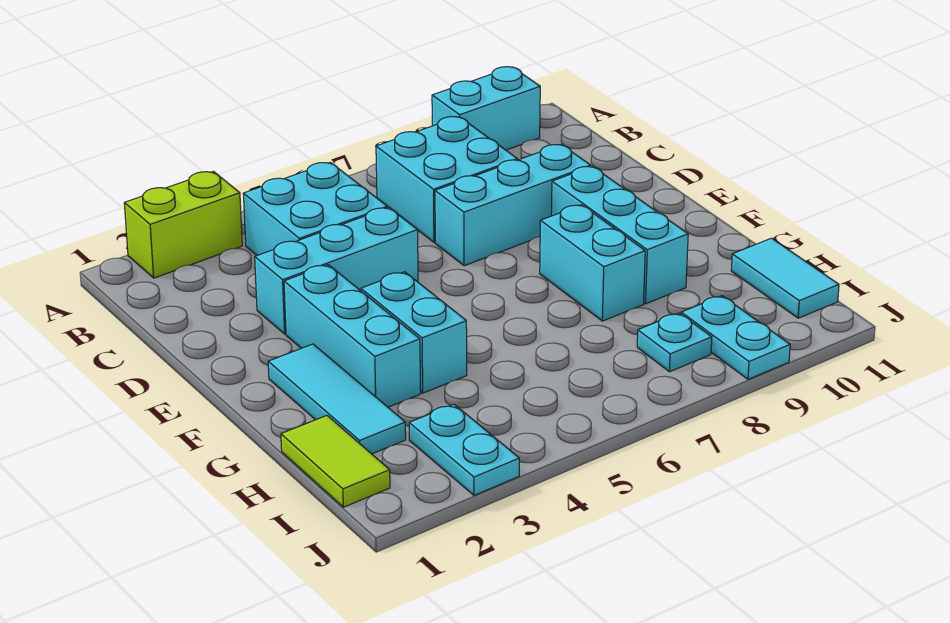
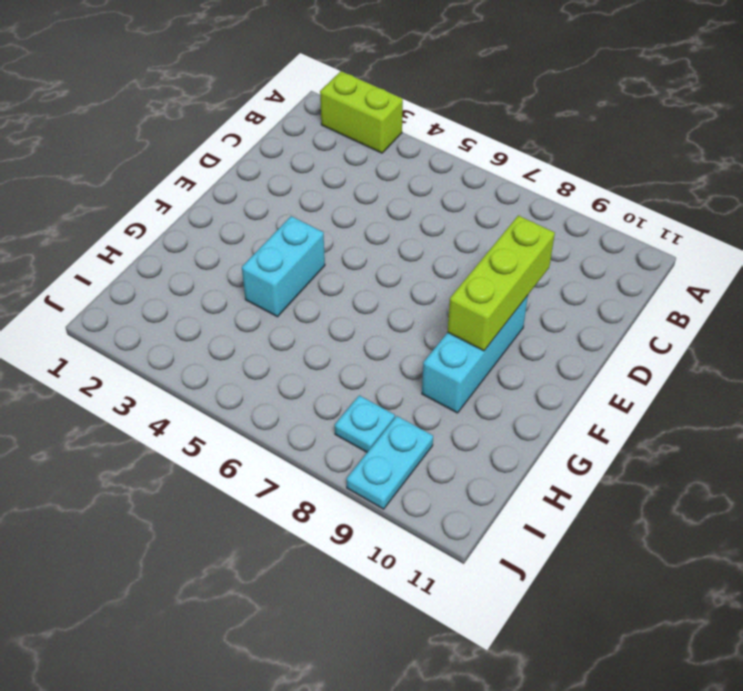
lime brick D9:F9 level 2 -> none
none -> cyan brick A9:A10 level 1
none -> cyan brick B4:C5 level 1
none -> cyan brick B7:C8 level 1

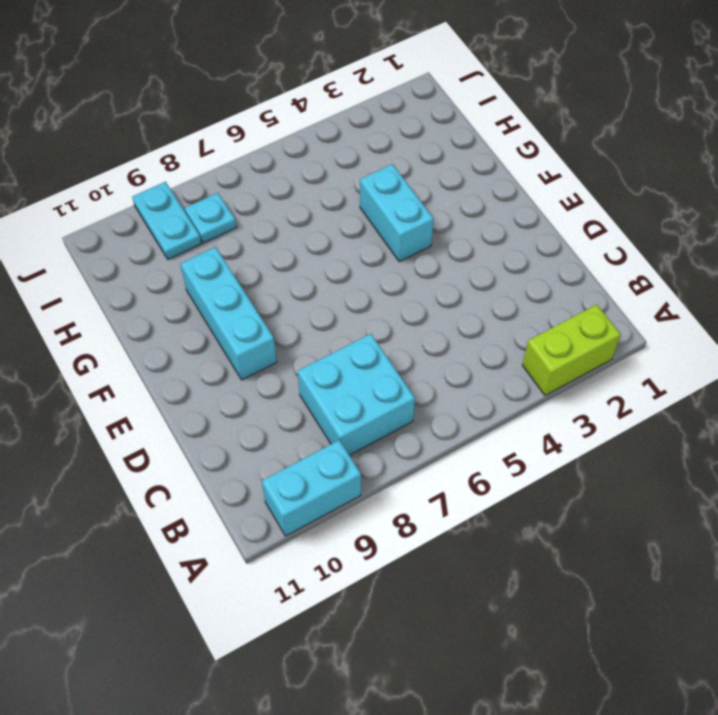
none -> cyan brick B4:C5 level 1
none -> cyan brick D3:D5 level 1
none -> cyan brick D7:D9 level 1

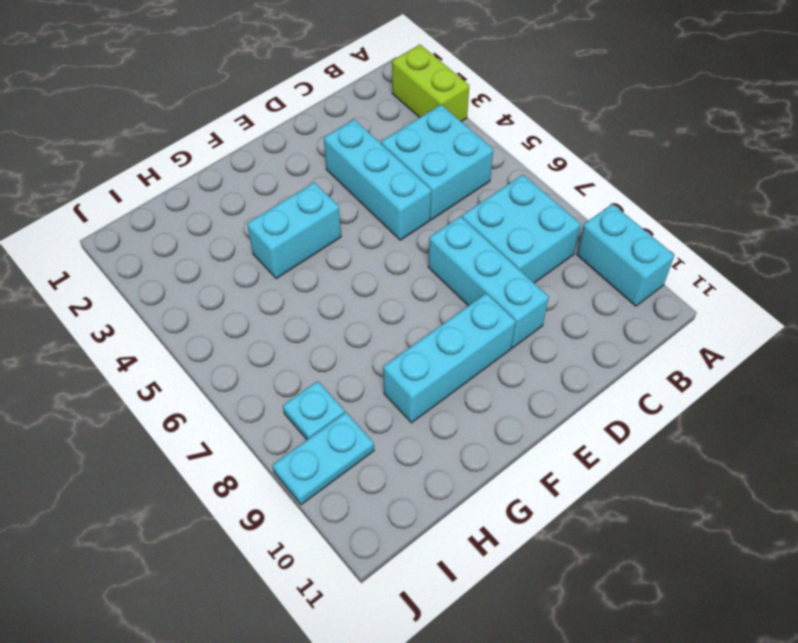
none -> cyan brick E3:G3 level 1
none -> cyan tile F2:H2 level 1
none -> cyan brick F8:G8 level 1

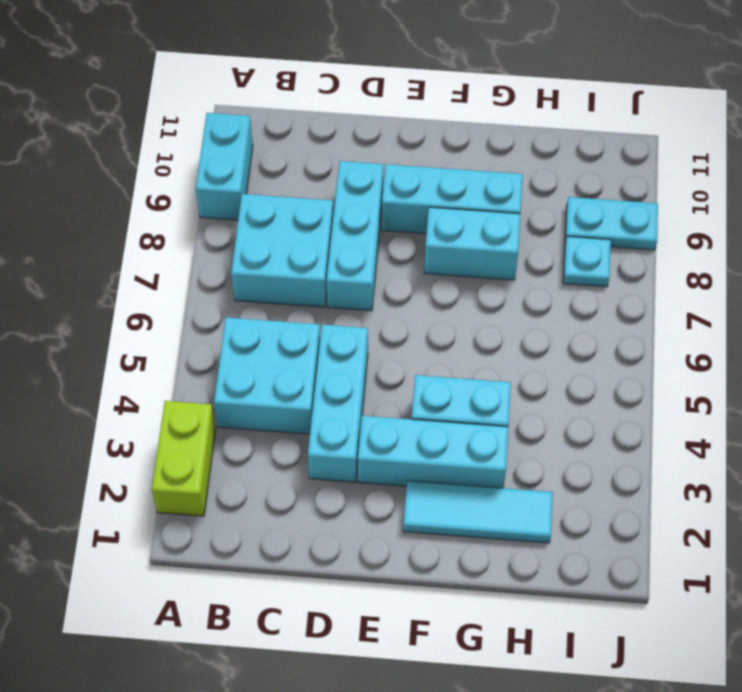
none -> lime tile H1:I1 level 1
none -> cyan tile H11:I11 level 1
none -> cyan plate I3:J3 level 1

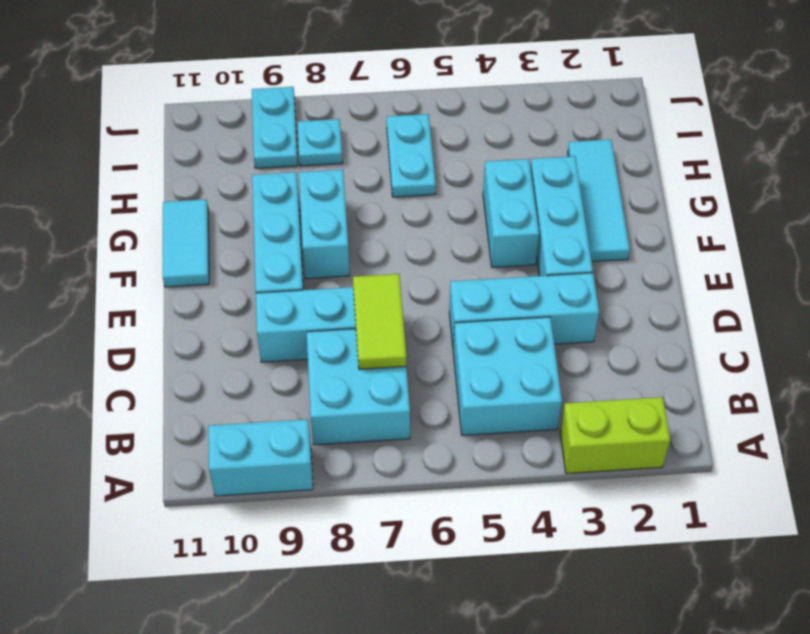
lime tile C7:D7 level 2 -> lime tile H1:I1 level 1
cyan tile F11:G11 level 1 -> cyan tile H11:I11 level 1
cyan plate H6:I6 level 1 -> cyan plate I3:J3 level 1

